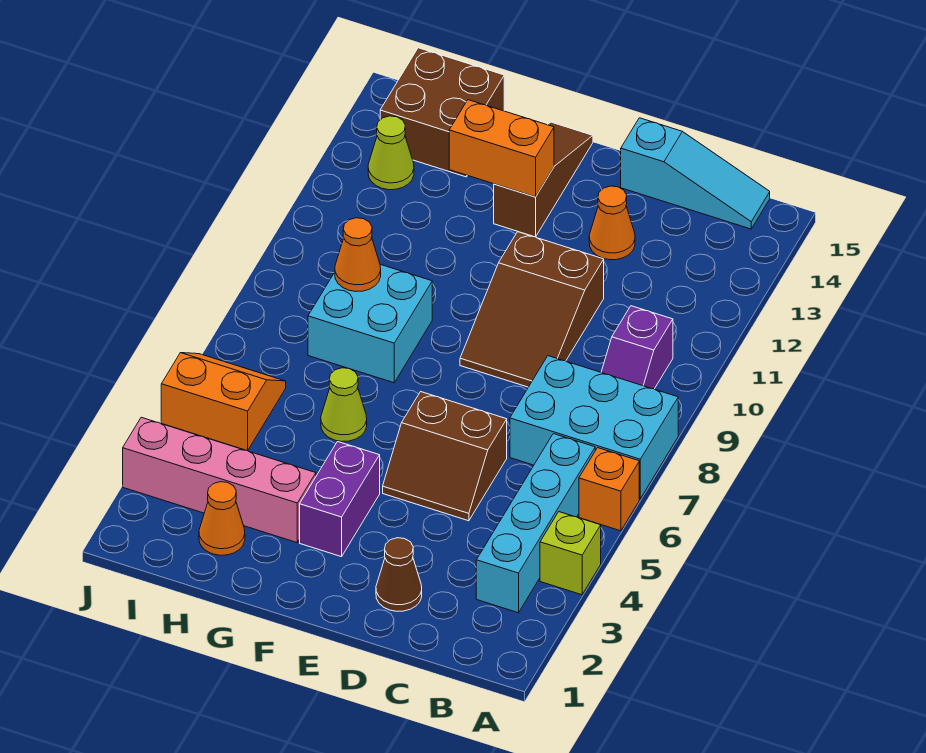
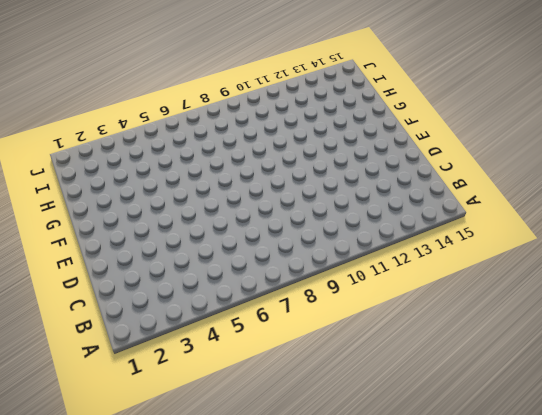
none -> lime brick A4 level 1
none -> orange brick A6 level 1
none -> cyan brick A7:C8 level 1

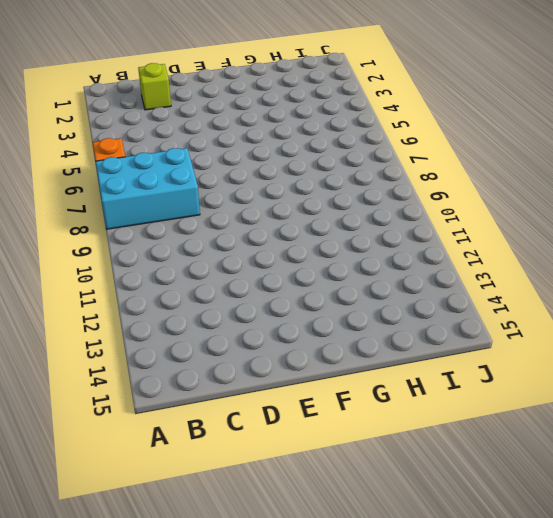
lime brick C2 level 1 -> lime brick A4 level 1
none -> cyan brick B3:B6 level 1
none -> purple slope B9:B10 level 1 top 10
none -> cyan slope B15:D15 level 1 top D

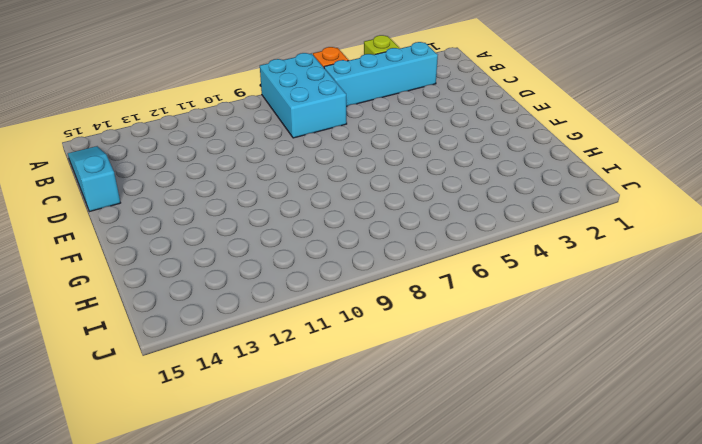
none -> purple slope B9:B10 level 1 top 10
none -> brown cone D2 level 1
none -> brown slope D5:E6 level 1 top 6

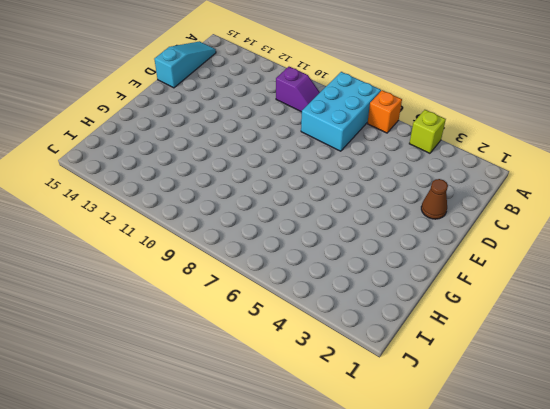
none -> cyan brick B3:B6 level 1
none -> brown slope D5:E6 level 1 top 6
none -> brown slope D9:E11 level 1 top 11

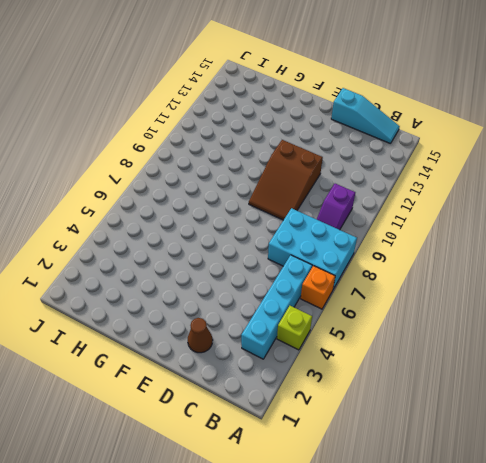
none -> brown slope D5:E6 level 1 top 6
none -> orange cone D13 level 1
none -> purple brick F3:F4 level 1

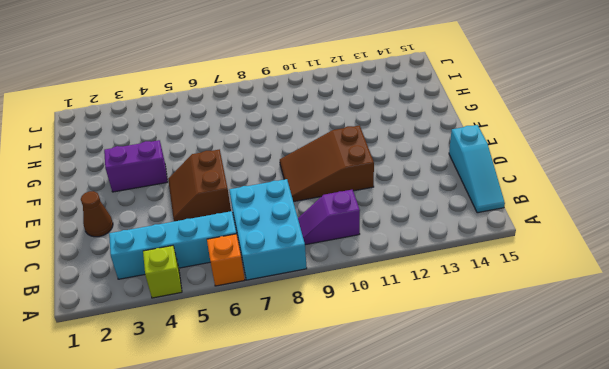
none -> orange cone D13 level 1
none -> brown slope F13:F15 level 1 top 13
none -> pink brick G3:J3 level 1

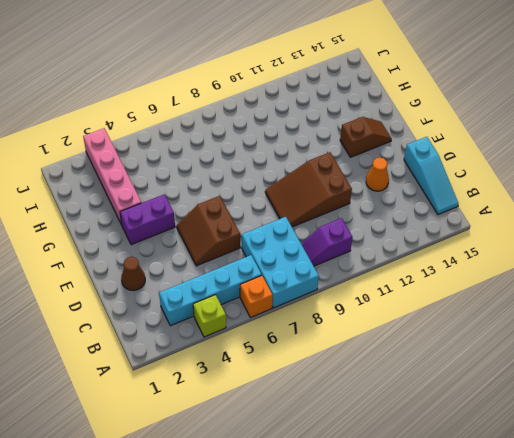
brown slope F13:F14 level 1 top 13 -> brown slope F13:F15 level 1 top 13
none -> lime cone G6 level 1
none -> cyan brick G8:H9 level 1
none -> orange cone H2 level 1

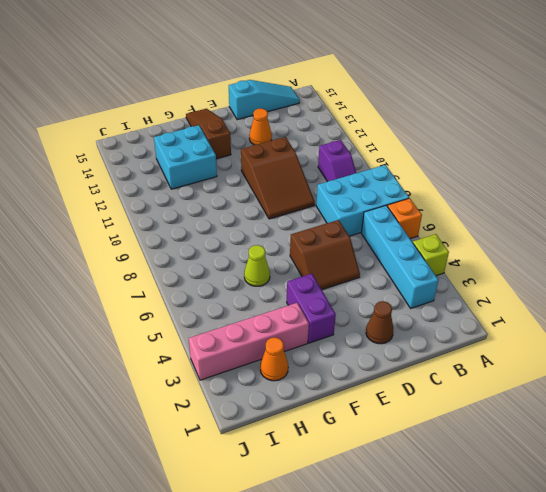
cyan brick G12:H13 level 1 -> cyan brick G8:H9 level 1
none -> brown brick H14:I15 level 1
none -> orange slope I5:J6 level 1 top 5
none -> lime cone I13 level 1

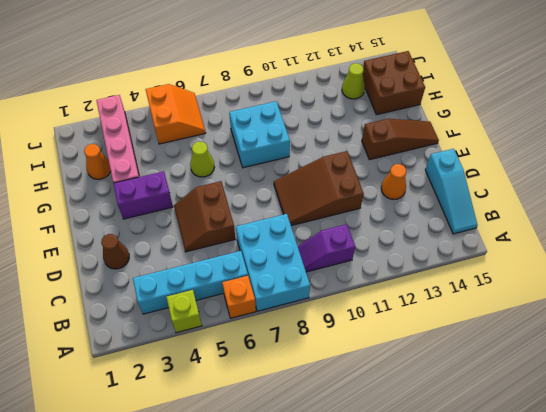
none -> orange brick F13:G13 level 2
none -> orange cone H9 level 2

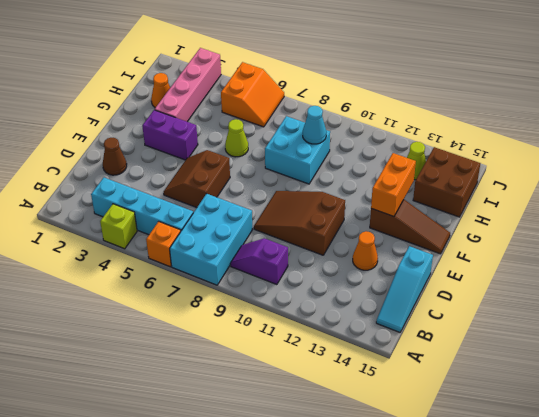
cyan cone H9 level 2 -> orange cone H9 level 2

